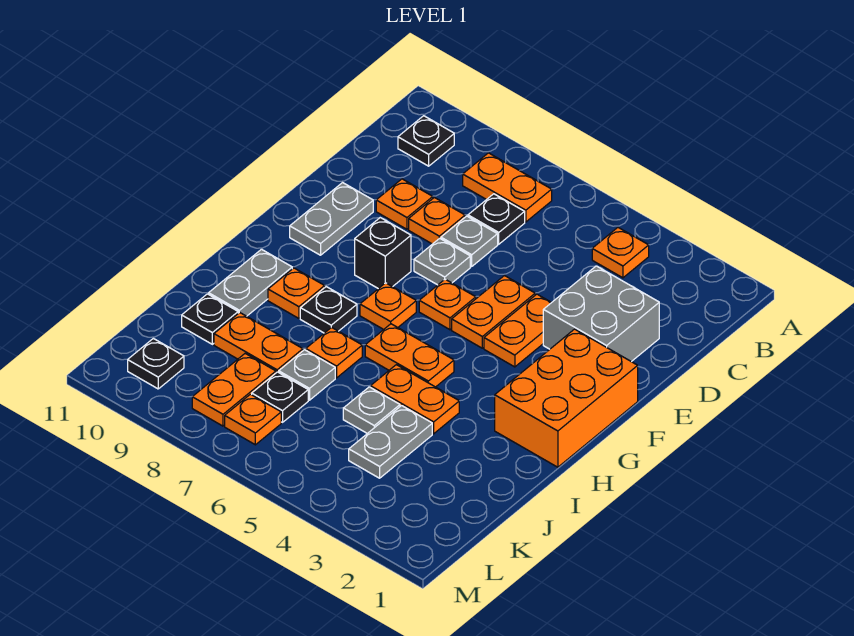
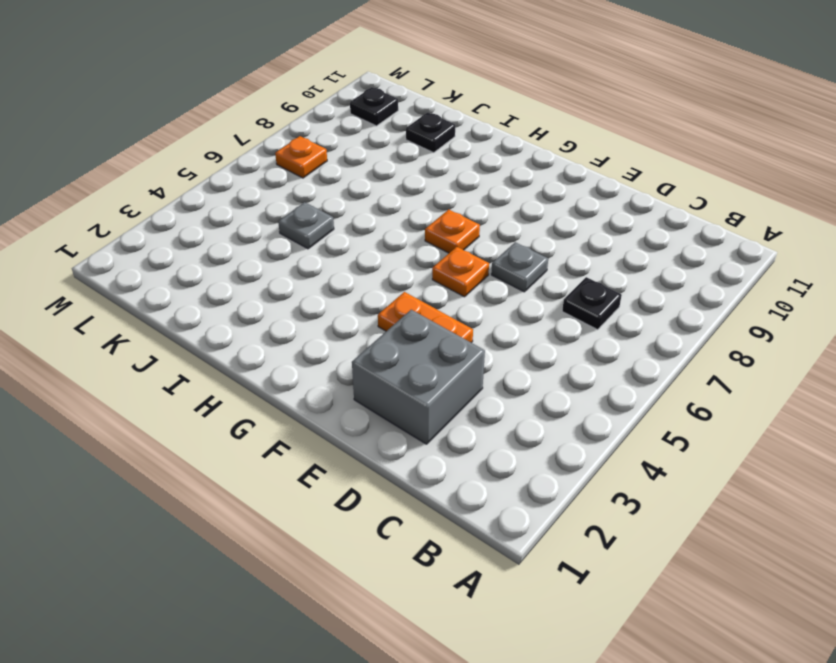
none -> orange plate B4 level 1
none -> orange plate B7:B8 level 1
none -> black plate B10 level 1
none -> grey plate D7 level 1

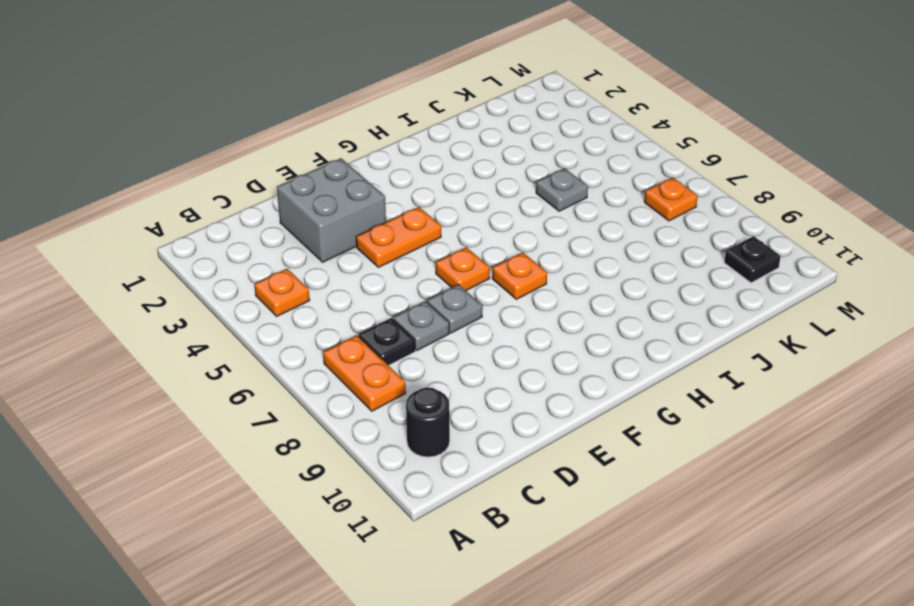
black round brick B10 level 1 -> black plate B10 level 1
none -> orange plate D8 level 1
none -> orange plate D9 level 1
none -> orange plate E5:F5 level 1
none -> grey plate E10:F10 level 1

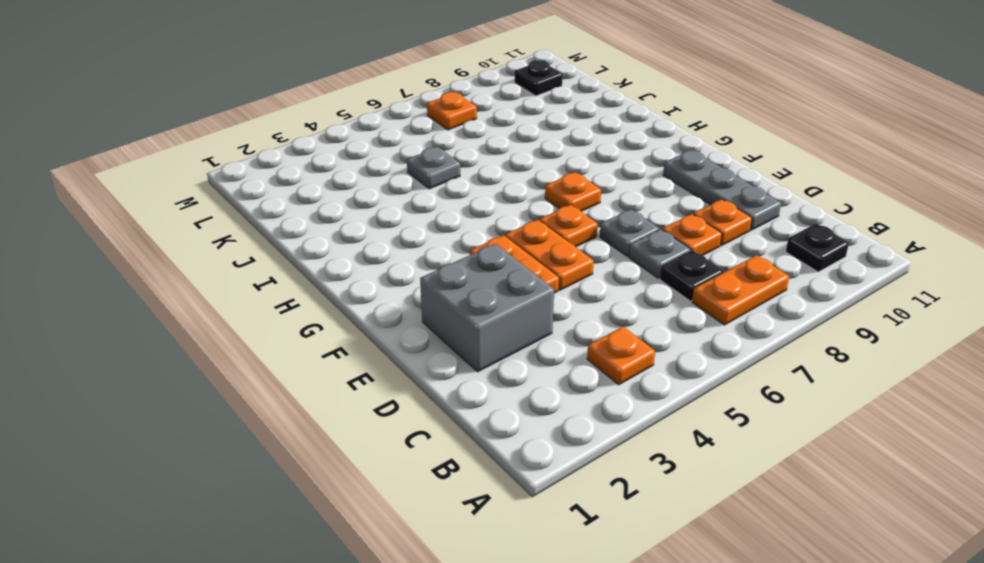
grey plate D10:F10 level 1 -> grey plate E10:F10 level 1
none -> orange brick F1:H2 level 1
none -> black brick F8 level 1
none -> orange plate H5:H6 level 1
none -> black plate H8 level 1

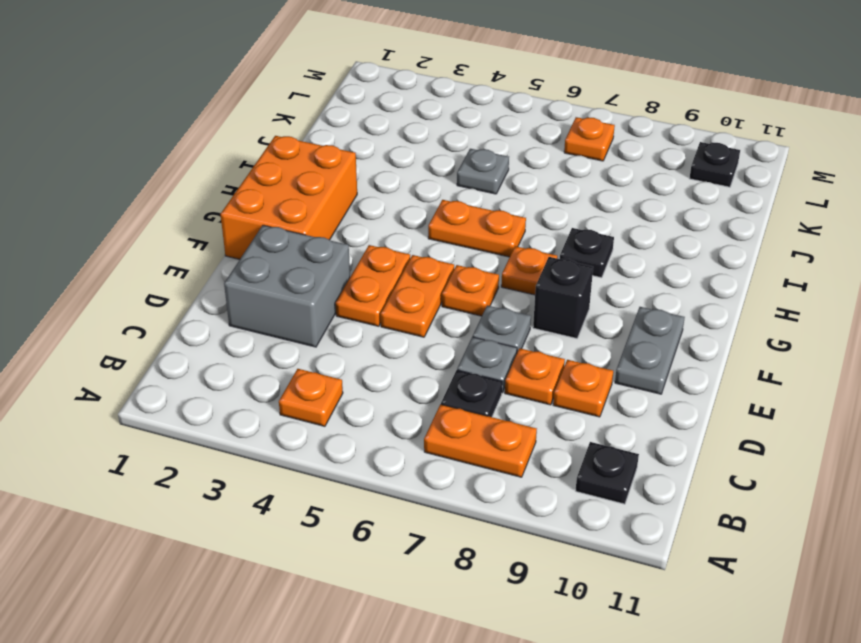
none -> orange plate H9 level 1
none -> grey plate H10:I10 level 1
none -> orange plate I4:I5 level 1
none -> orange plate I7 level 1

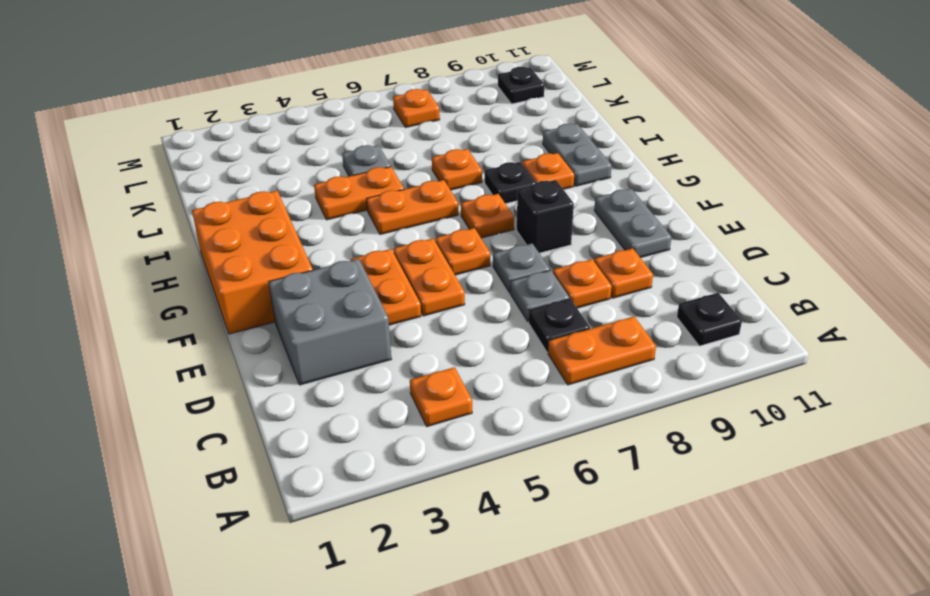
none -> grey plate J4:K4 level 1
none -> grey plate J7 level 1
none -> orange plate J8:J9 level 1
none -> black plate J10 level 1

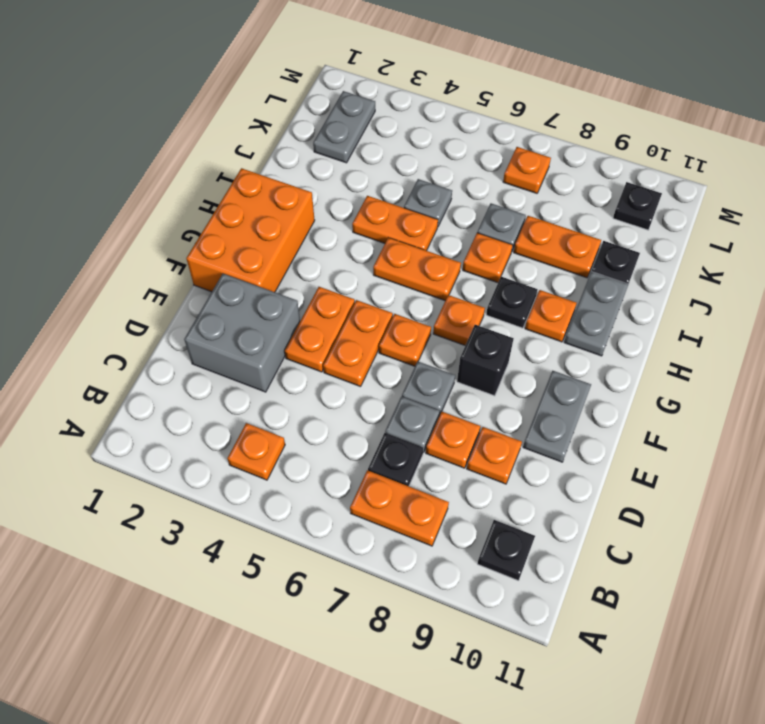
grey plate K2:L2 level 1 -> grey plate J4:K4 level 1
none -> black plate K7 level 1
none -> orange plate K8:L8 level 1

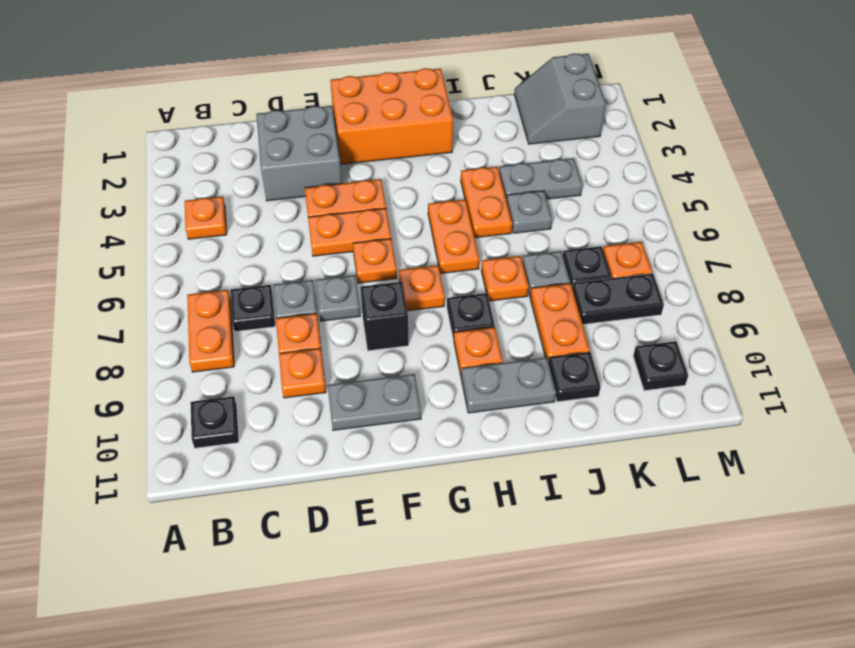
grey slope K1:L2 level 1 top L -> none
black plate K8:L8 level 1 -> orange plate K8:L8 level 1

